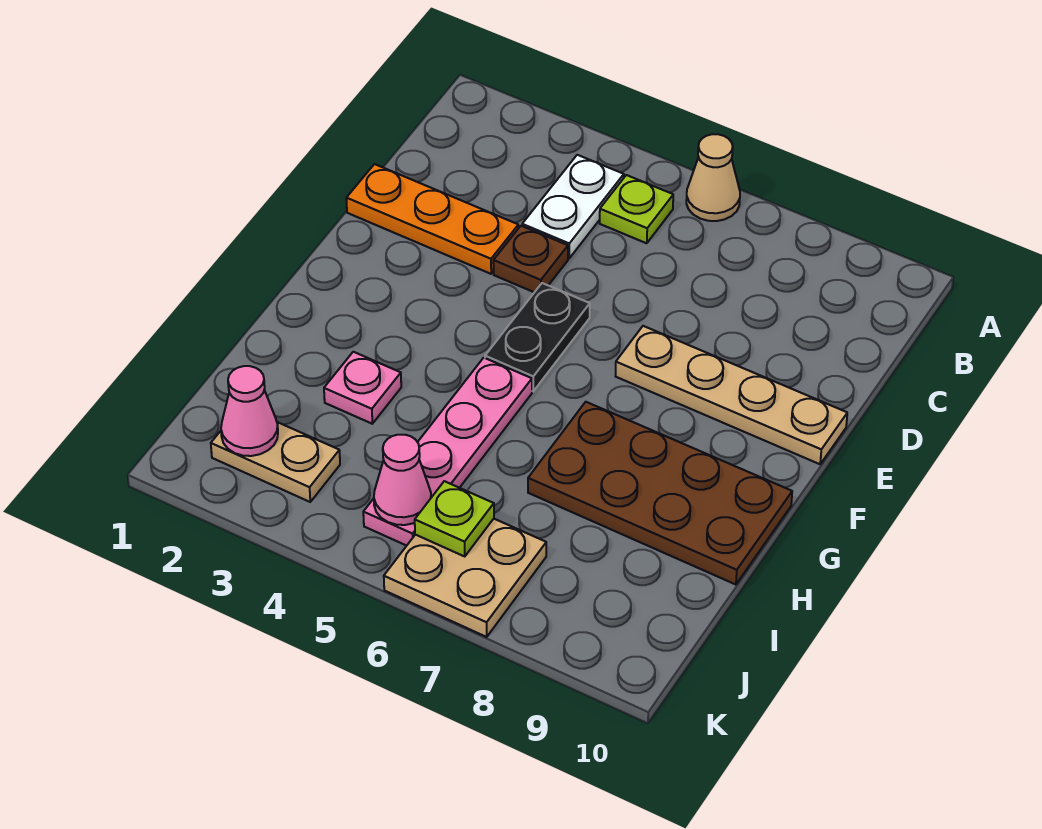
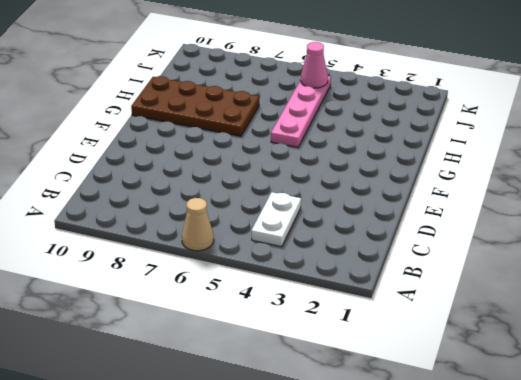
none -> lime plate B5 level 1
none -> orange plate D1:D3 level 1
none -> brown plate D4 level 1

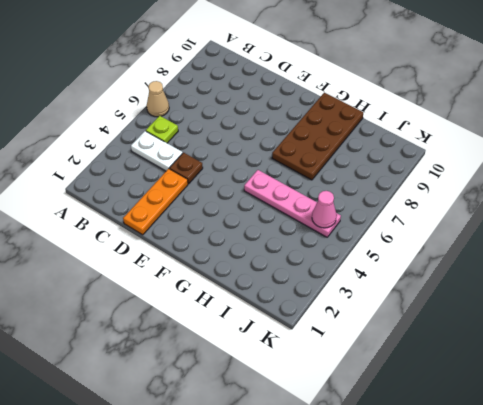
none -> black plate E5:F5 level 1
none -> tan plate E7:E10 level 1
none -> pink plate H3 level 1

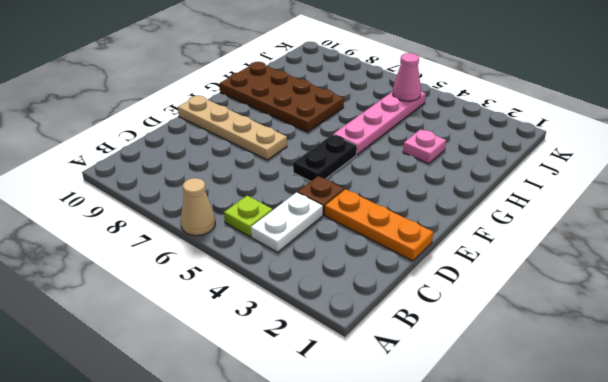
none -> tan plate J2:J3 level 1
none -> tan plate J6:K7 level 1
none -> pink cone J2 level 2

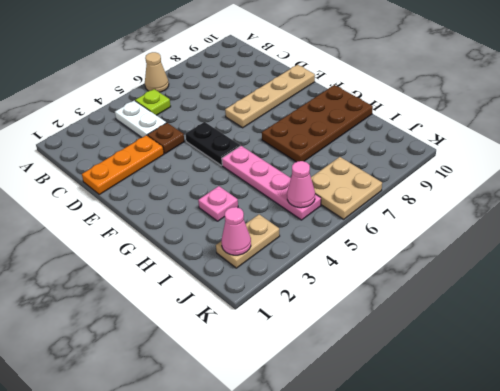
none -> lime plate J6 level 2

